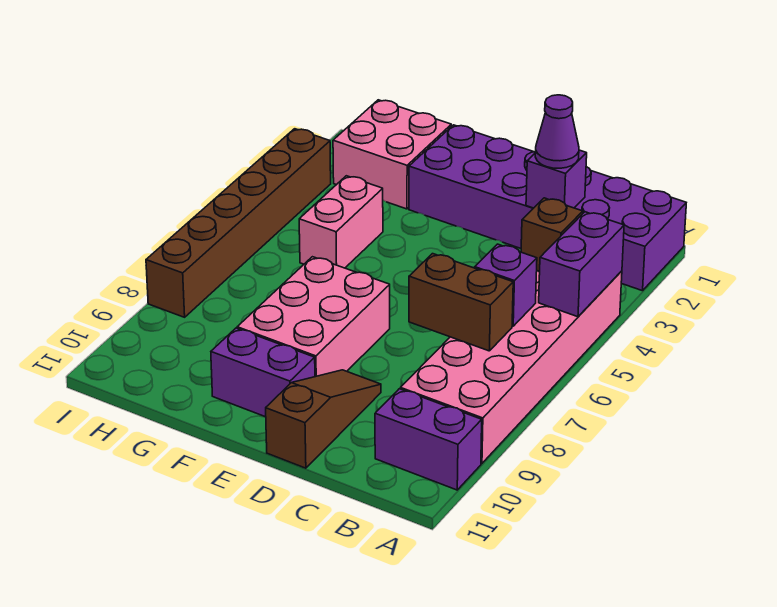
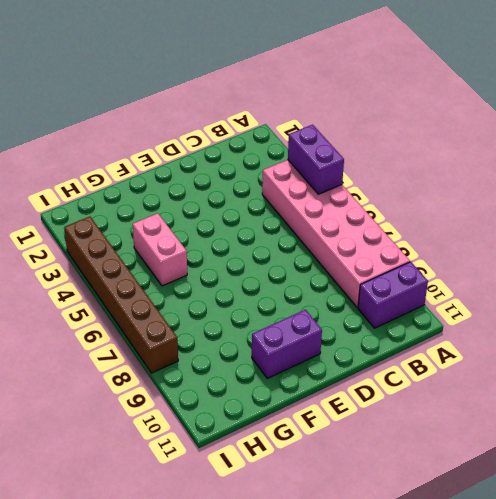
none -> purple brick A1:F2 level 1
none -> brown slope D9:D11 level 1 top 11
none -> pink brick E7:F9 level 1

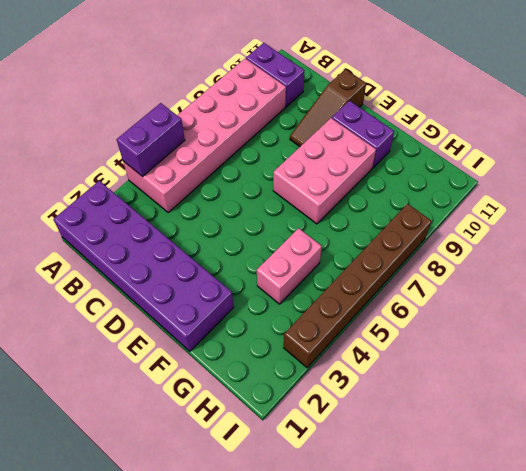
none -> pink brick G1:H2 level 1
none -> brown brick B4 level 2
none -> purple brick B6 level 2

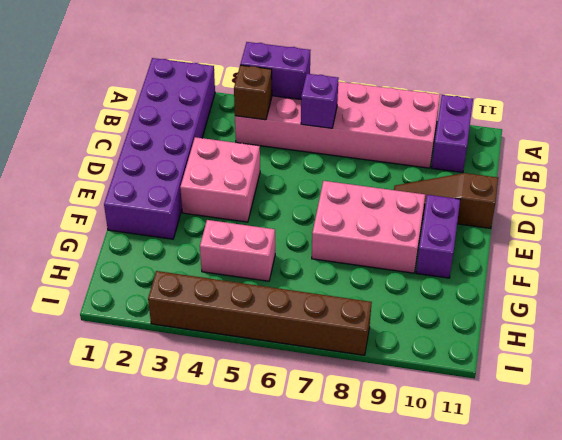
pink brick D3:E4 level 1 -> pink brick G1:H2 level 1
none -> brown brick B7:C7 level 2
none -> purple brick C2 level 2
none -> purple cone C2 level 3

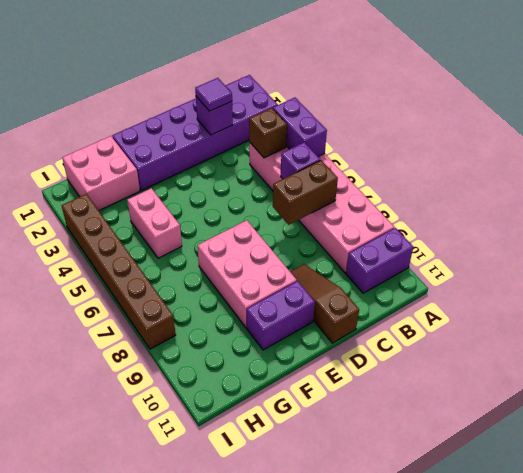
purple tile C2 level 3 -> purple cone C2 level 3

